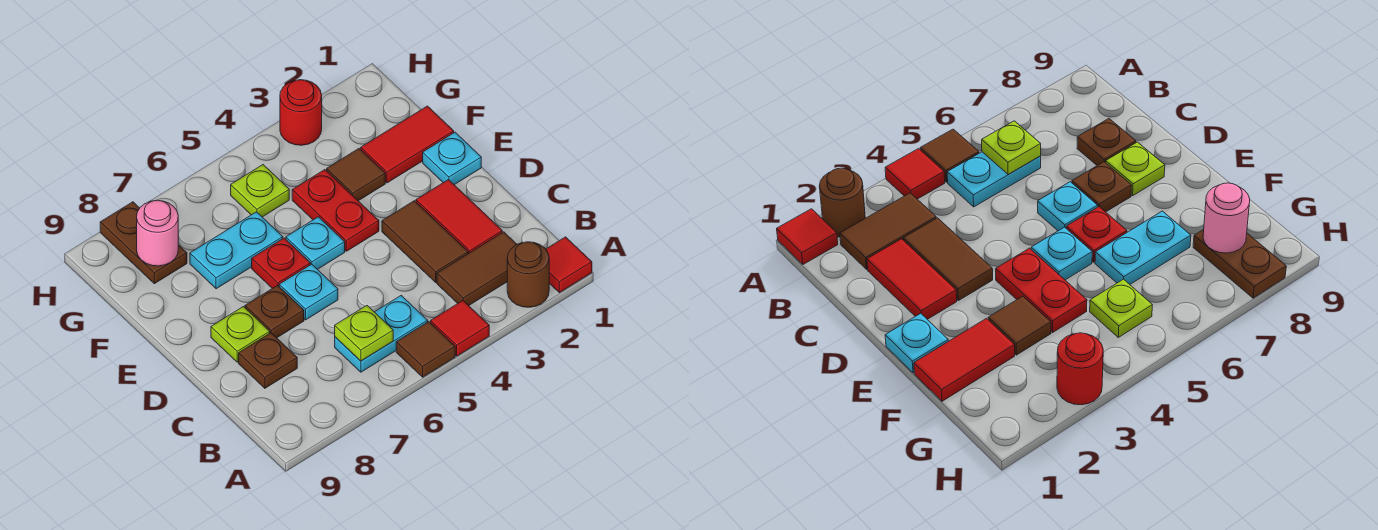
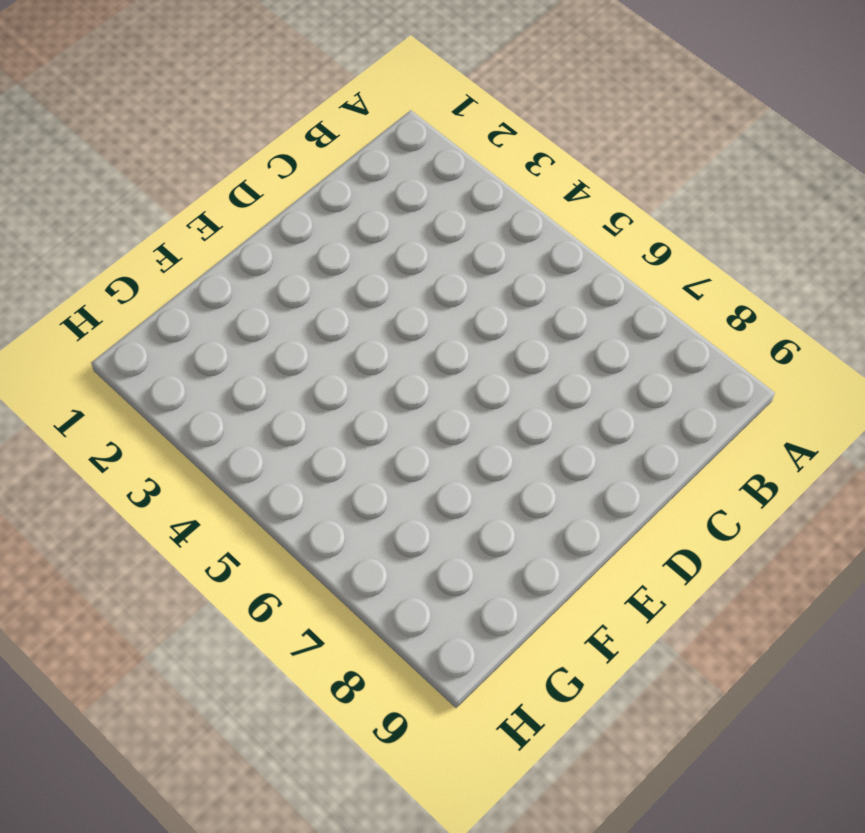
none -> red tile A1 level 1
none -> brown round brick A2 level 1
none -> red tile A4 level 1

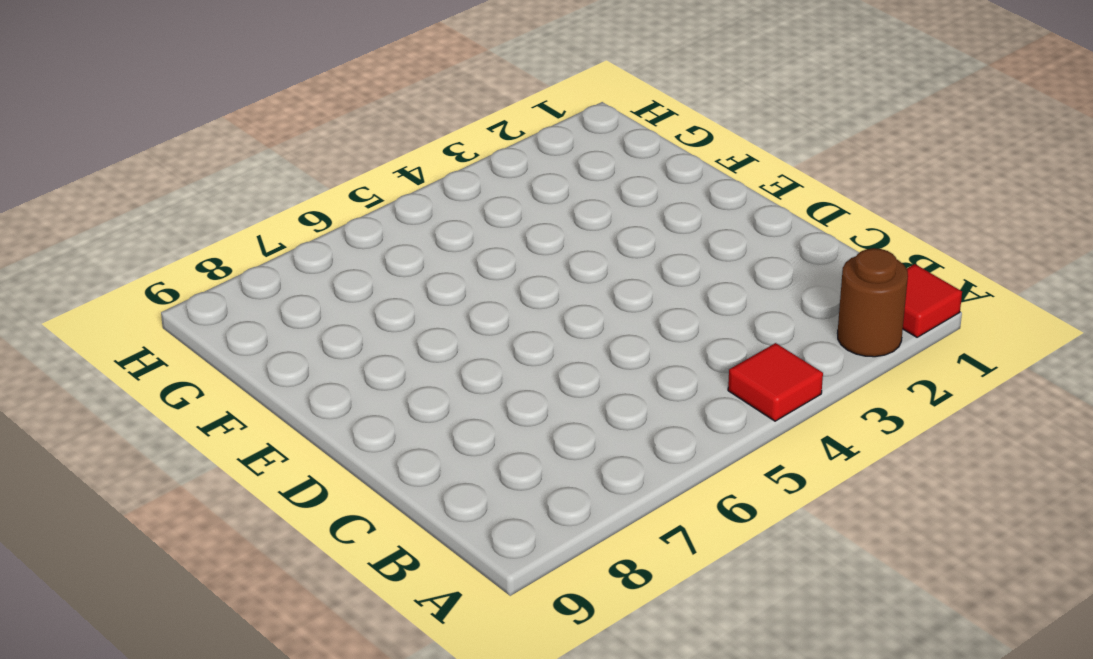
none -> brown tile A5 level 1
none -> brown tile B2:B3 level 1
none -> cyan plate B5:B6 level 1

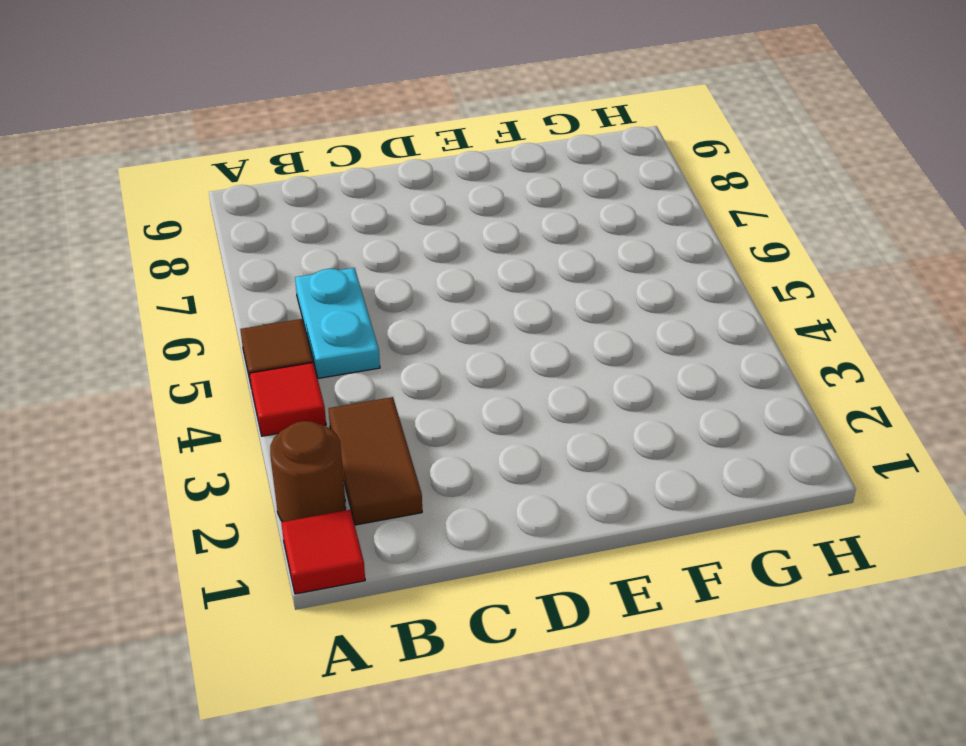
none -> red tile C2:D2 level 1
none -> brown tile C3:D3 level 1
none -> brown plate C8 level 1

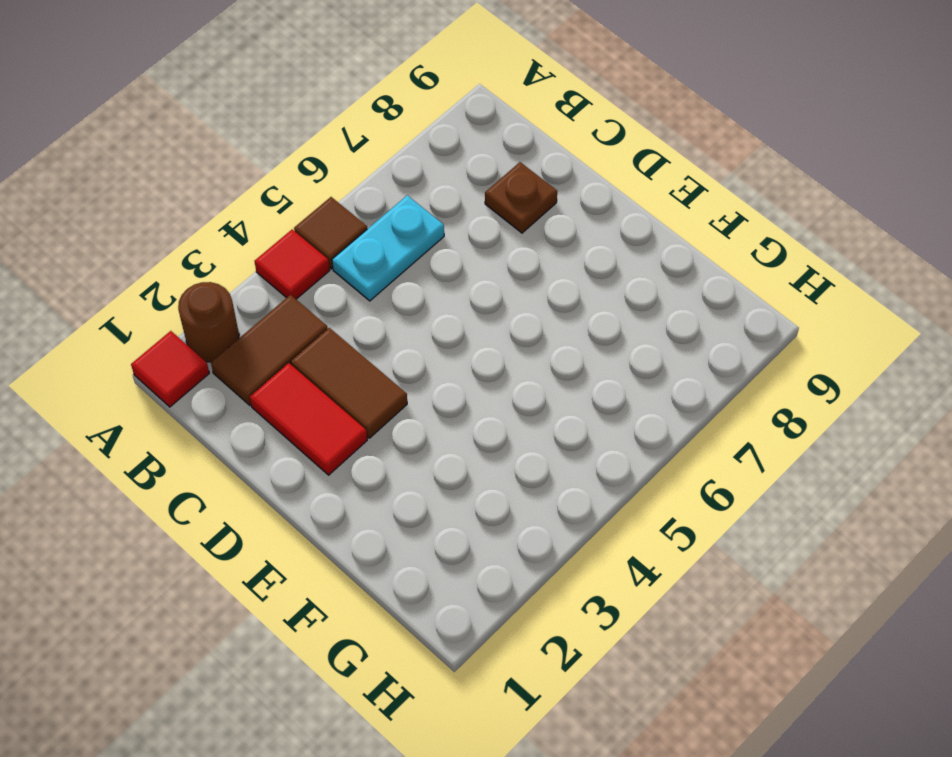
none -> cyan plate D6 level 1
none -> brown plate D7 level 1
none -> lime plate D8 level 1

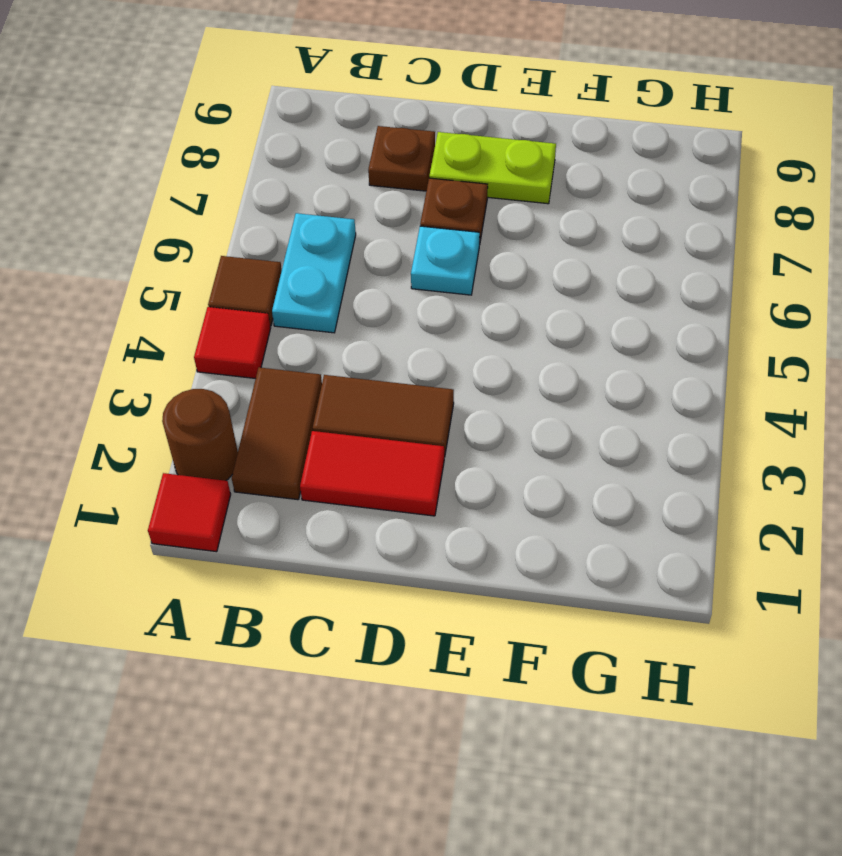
lime plate D8:E8 level 1 -> lime plate D8 level 1
none -> cyan plate E1 level 1
none -> red plate E4:F4 level 1
none -> cyan plate E5 level 1

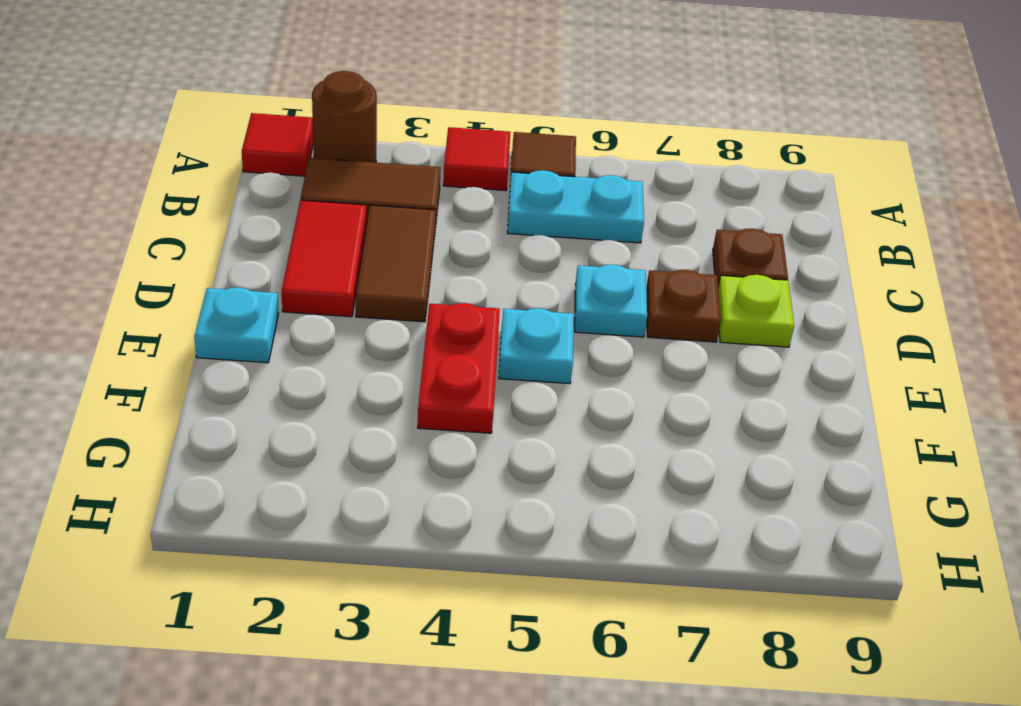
none -> red plate E6 level 1
none -> red tile F1:F2 level 1
none -> brown tile F3 level 1

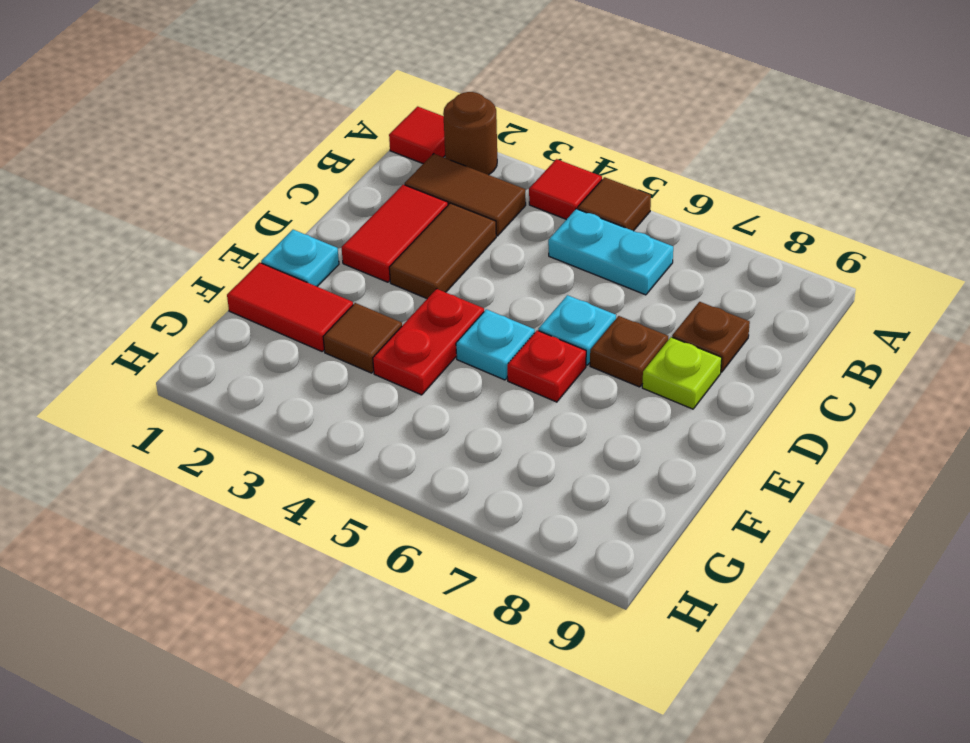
none -> cyan plate F6:F7 level 1
none -> lime plate G5 level 1
none -> brown plate G8:H8 level 1

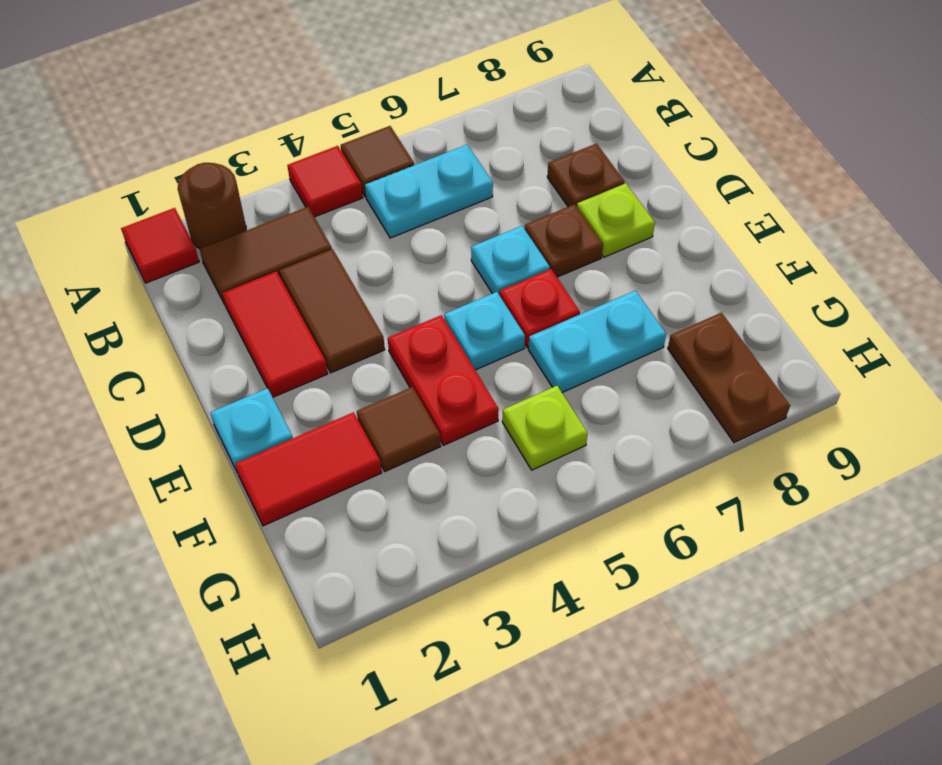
none -> red round brick H3 level 1
none -> lime plate B6 level 2
none -> pink round brick G8 level 2

